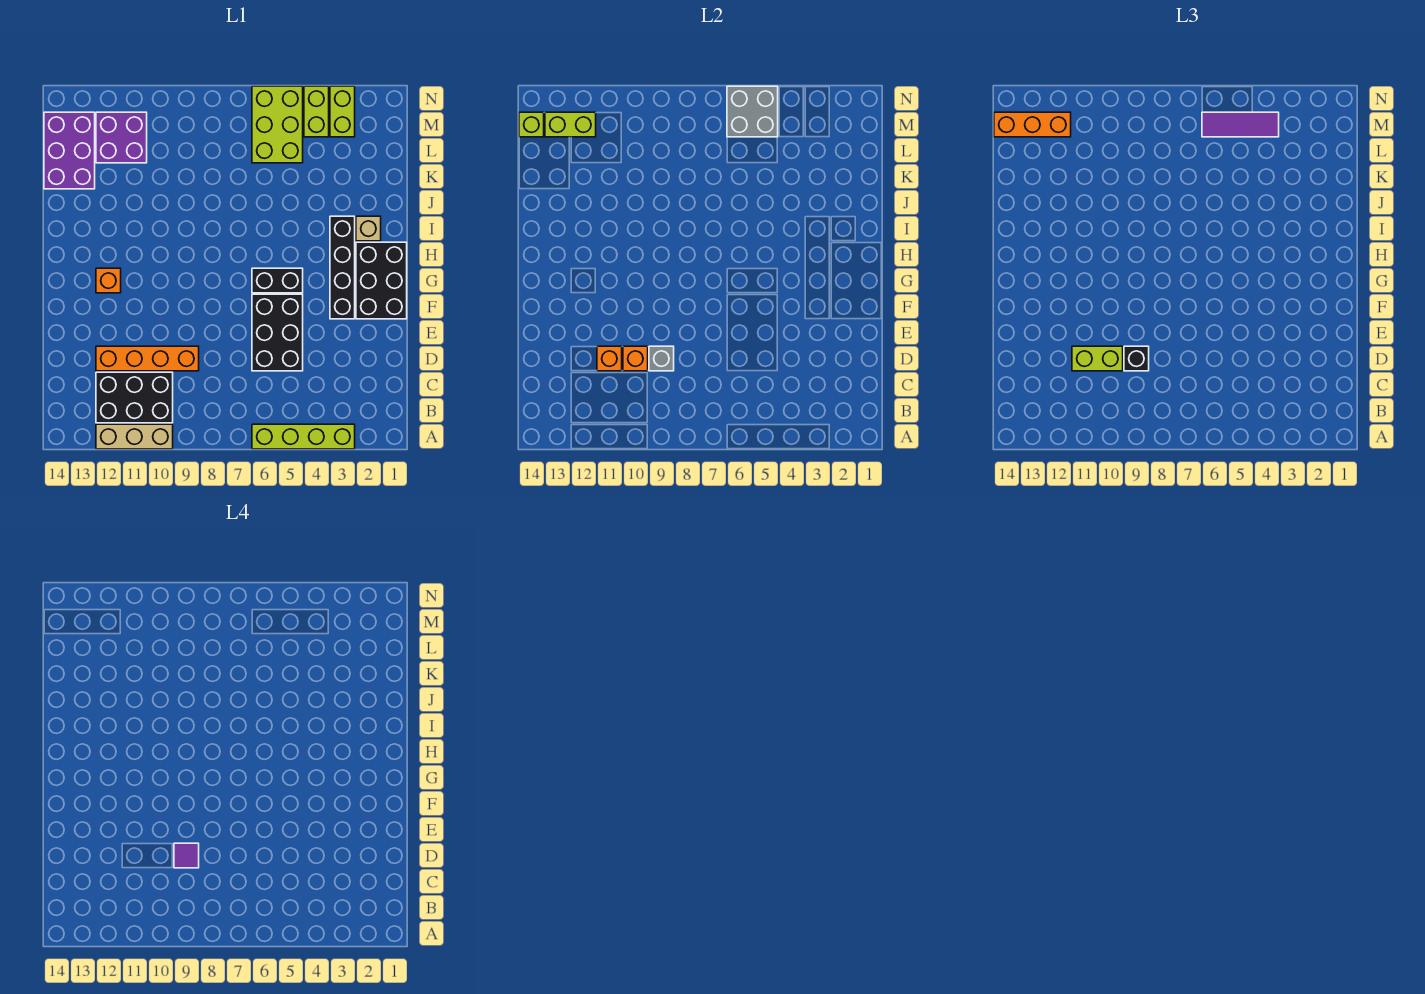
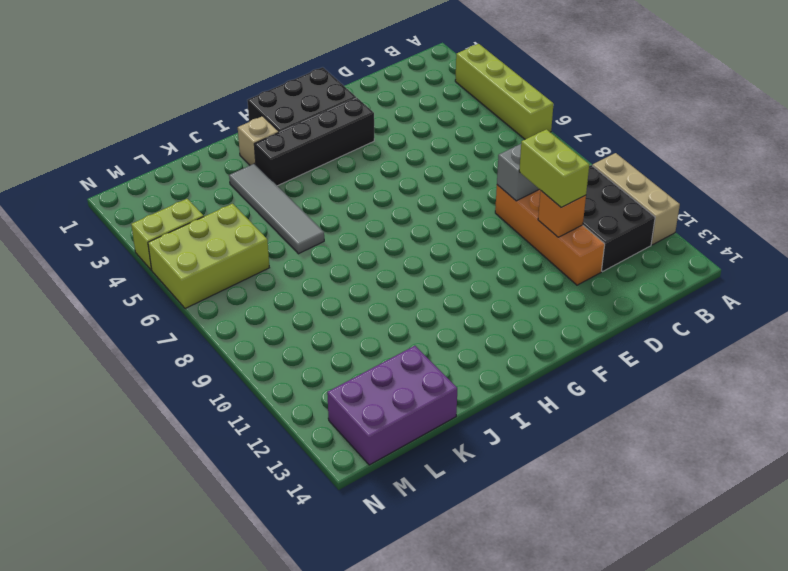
grey tile J3:J6 level 1 -> none
none -> black brick D5:F6 level 1
none -> black brick G5:G6 level 1
none -> orange brick G12 level 1

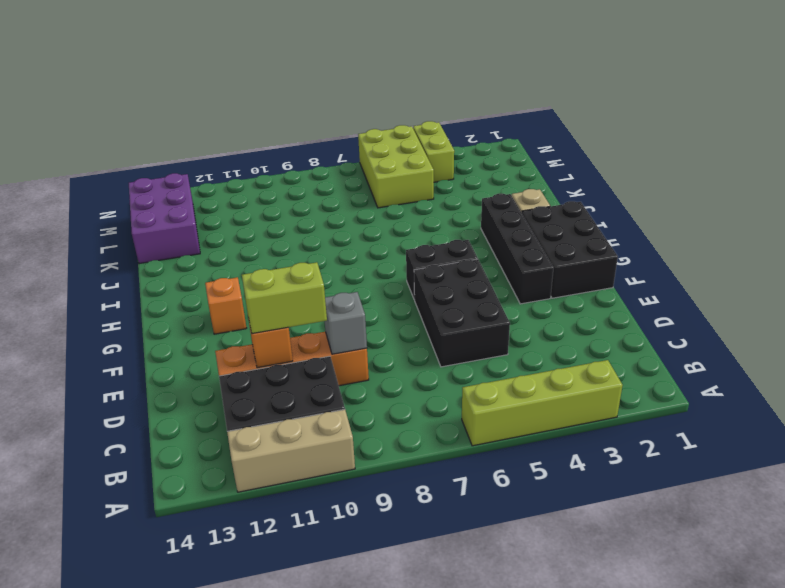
none -> purple brick L11:M12 level 1
none -> lime brick M3:N3 level 1
none -> orange brick D10 level 2

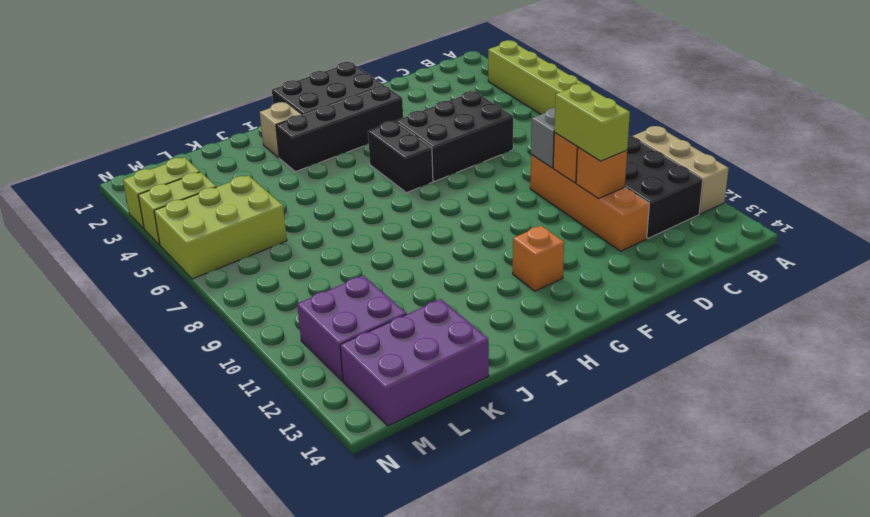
none -> grey brick M5:N6 level 2
none -> lime brick M12:M13 level 2
none -> lime brick M14 level 2

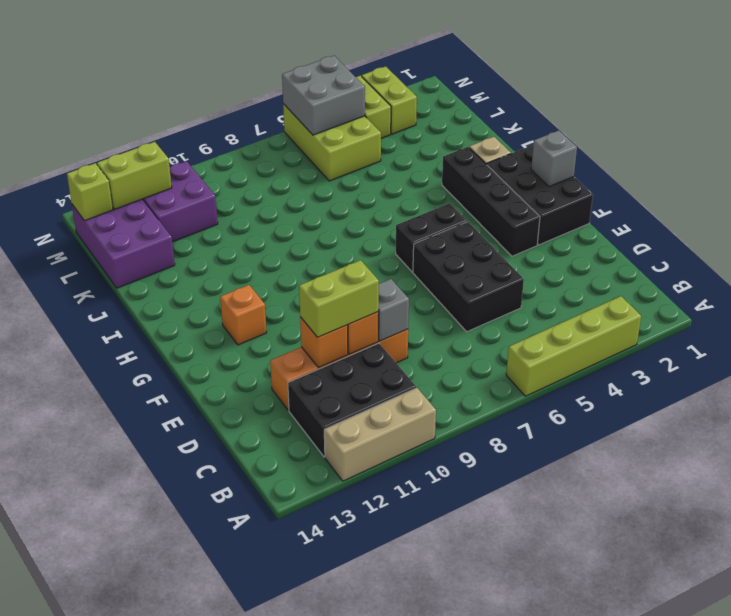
grey brick G1 level 2 -> none
none -> black brick D9 level 3
none -> purple tile M4:M6 level 3
none -> orange brick M12:M14 level 3

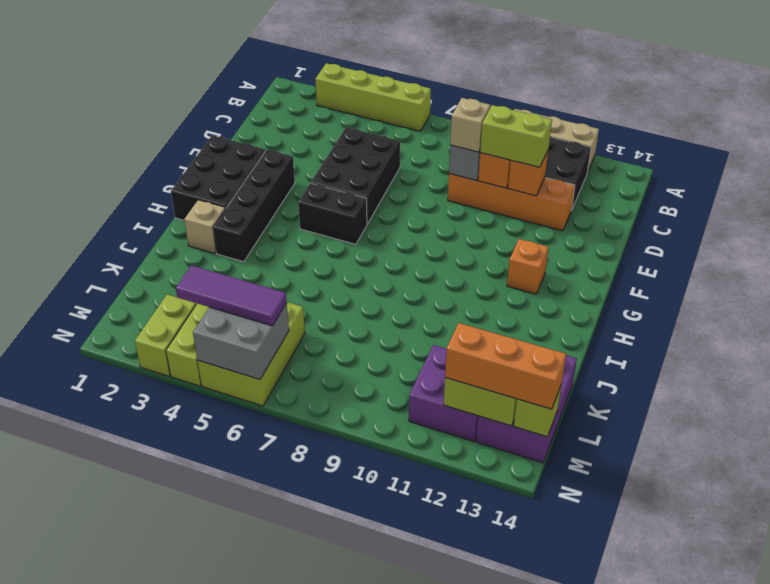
tan brick D9 level 3 -> black brick D9 level 3
none -> purple tile D9 level 4

